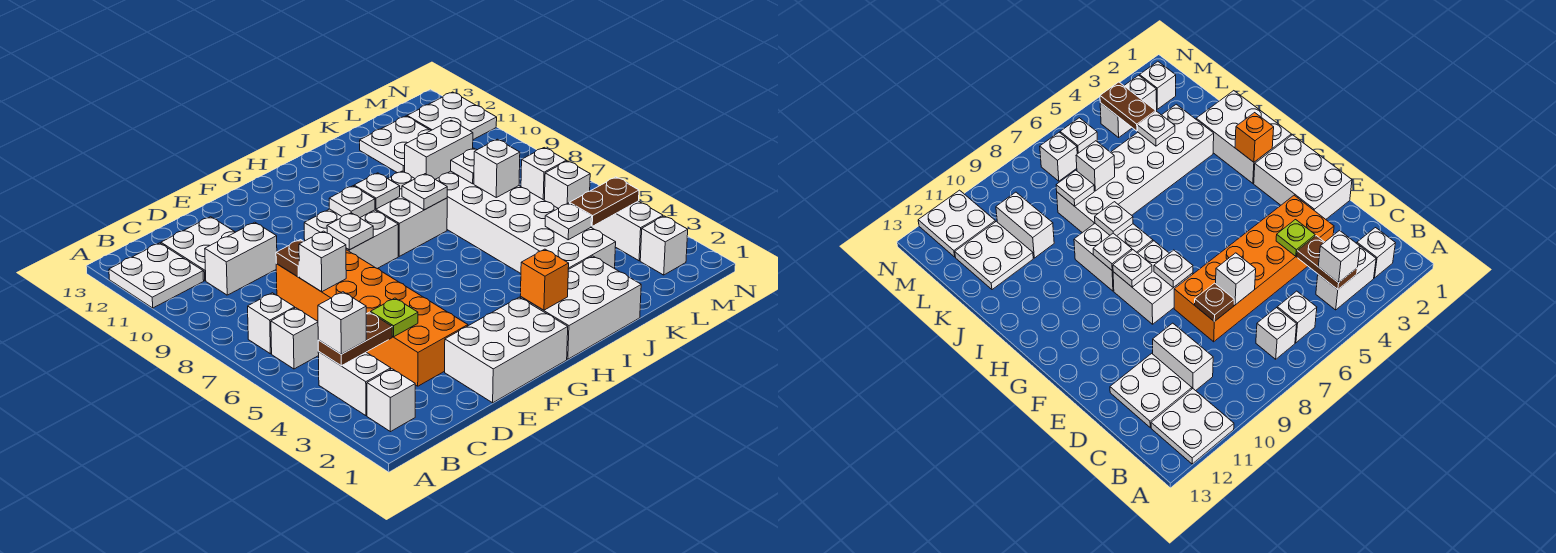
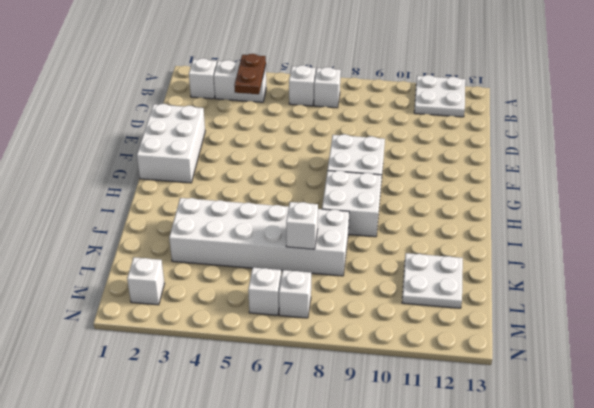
none -> white brick C10:D10 level 1
none -> white plate C11:D12 level 1
none -> orange brick D3:E8 level 1
none -> white brick H1:J2 level 1

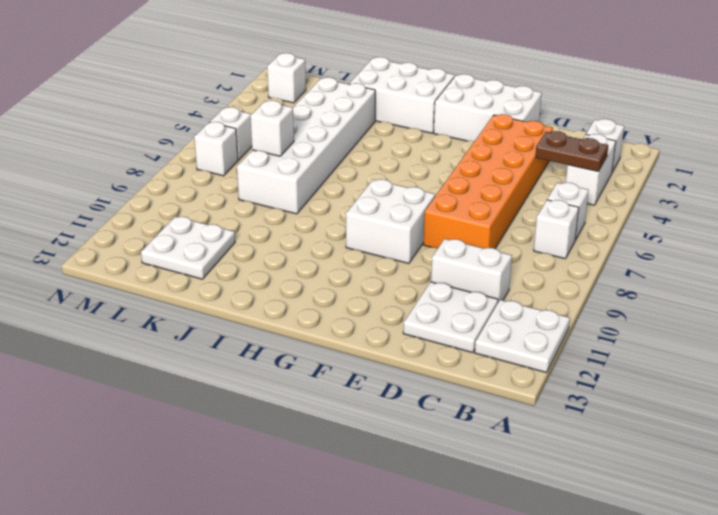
none -> white brick H8:I9 level 1
none -> white brick K10:L10 level 1
none -> white brick M3:M4 level 1
none -> white plate M11:N12 level 1

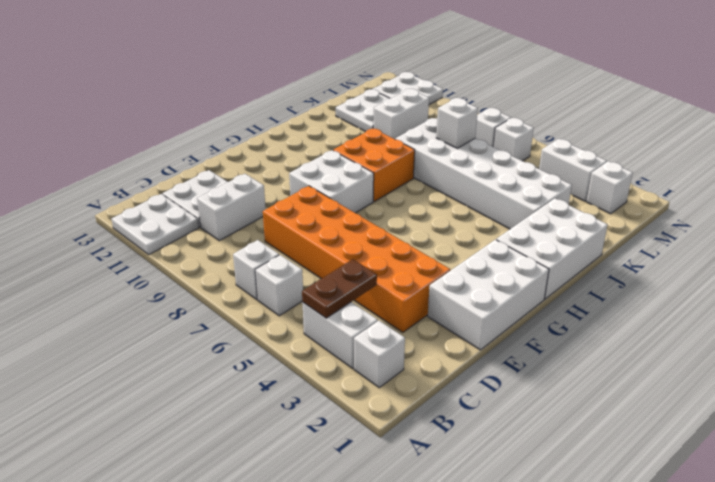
orange brick H8:I9 level 1 -> white brick H8:I9 level 1
none -> lime plate D4 level 2
none -> white brick D7 level 2
none -> brown plate D8 level 2
none -> white plate F8 level 2

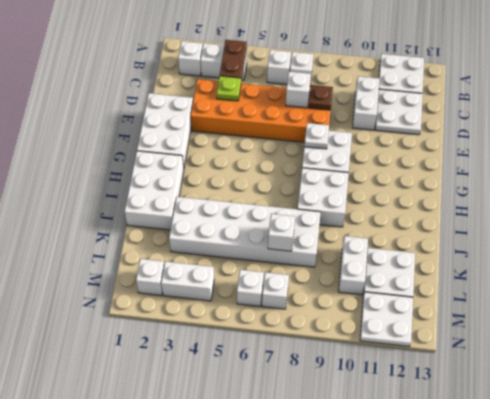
none -> white plate G9 level 2
none -> orange brick H2 level 2
none -> white plate H9 level 2
none -> white plate I8 level 2

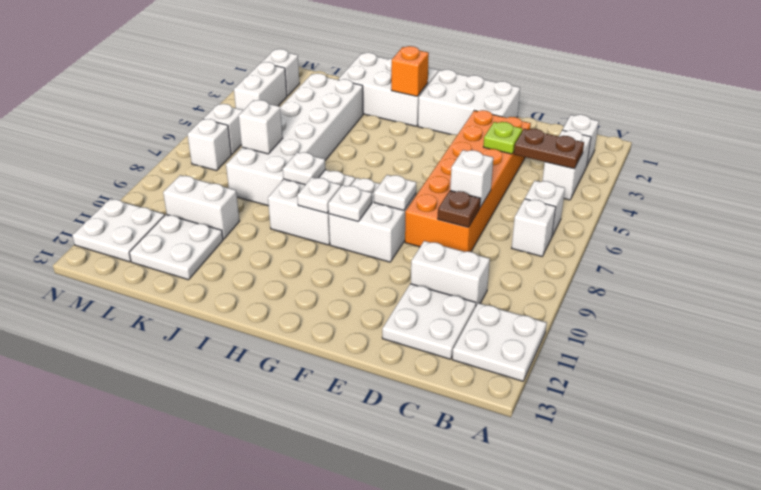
none -> white plate K4 level 2
none -> white plate K8 level 2
none -> brown plate L4:M4 level 2
none -> white brick B4 level 3

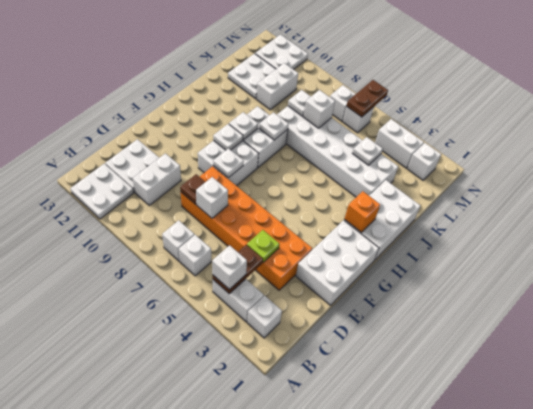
brown plate M6:N6 level 2 -> brown plate L4:M4 level 2

